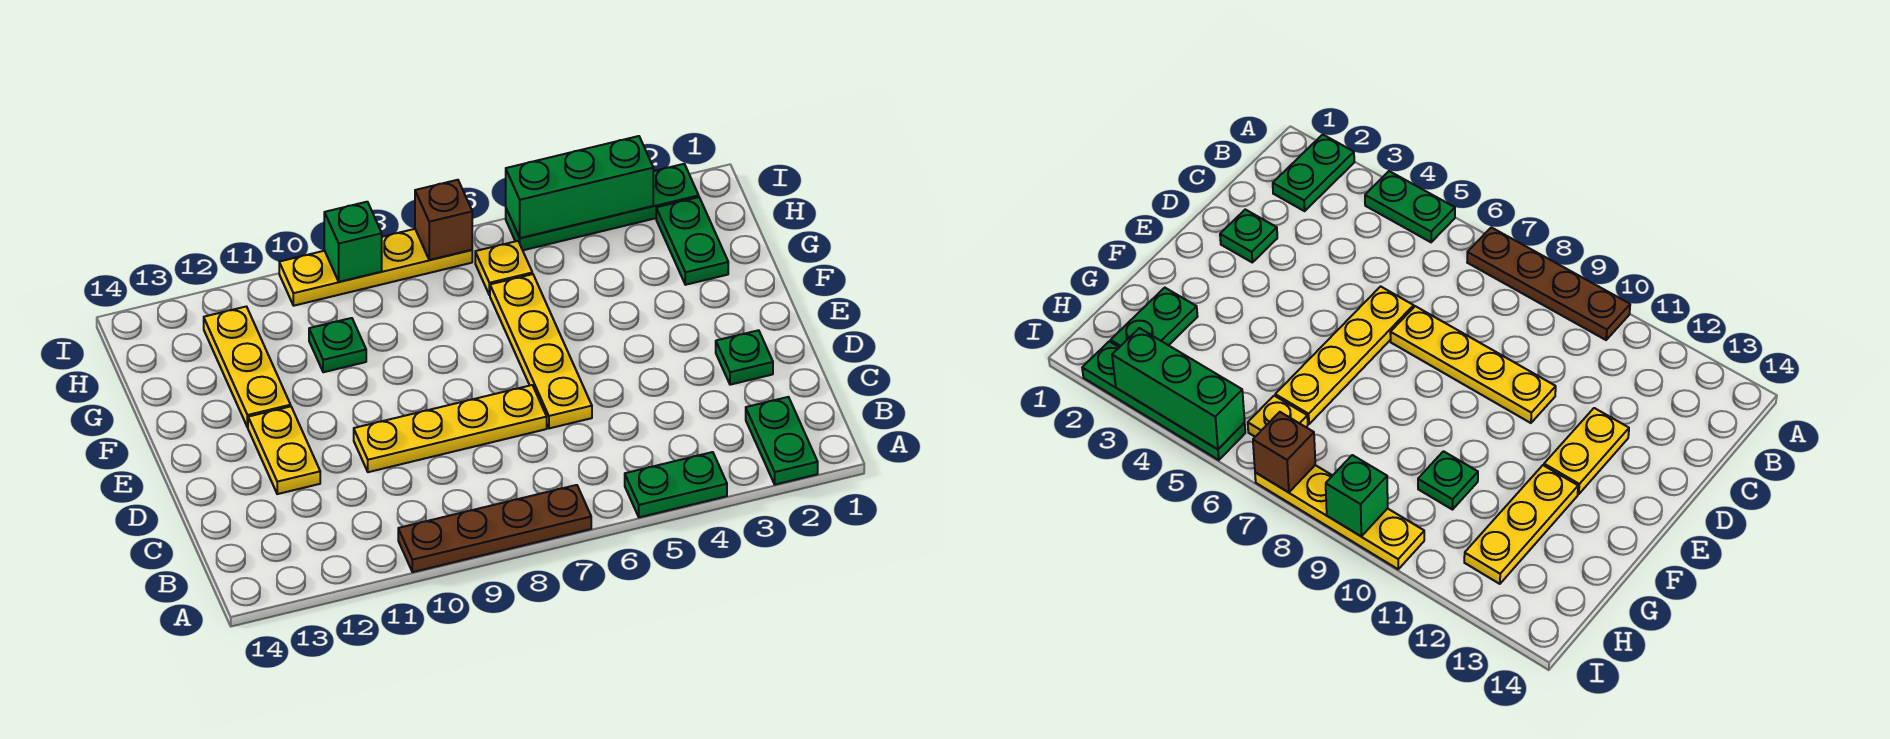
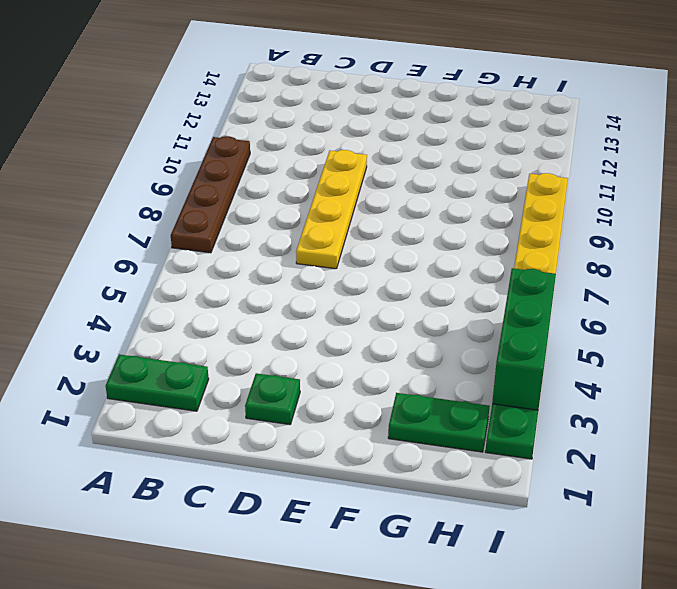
none -> green plate A4:A5 level 1
none -> yellow plate D6:G6 level 1
none -> yellow plate D12:E12 level 1

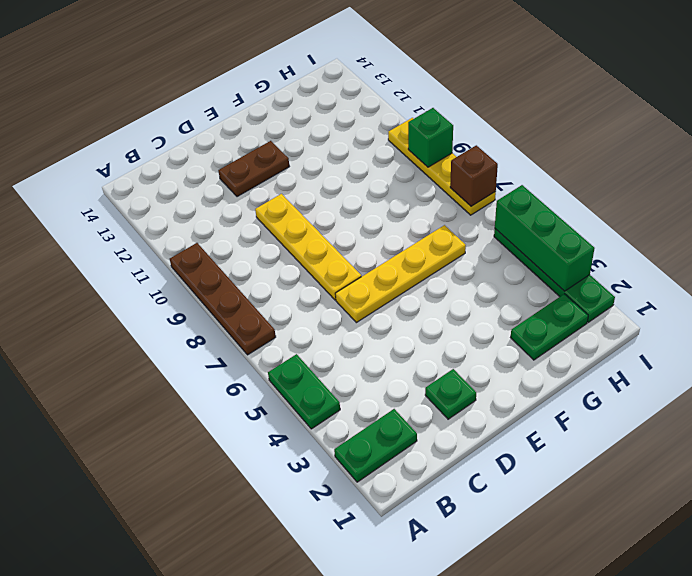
brown plate D12:E12 level 1 -> yellow plate D12:E12 level 1
none -> yellow plate F12:H12 level 1
none -> green plate G10 level 1
none -> yellow plate H6 level 1

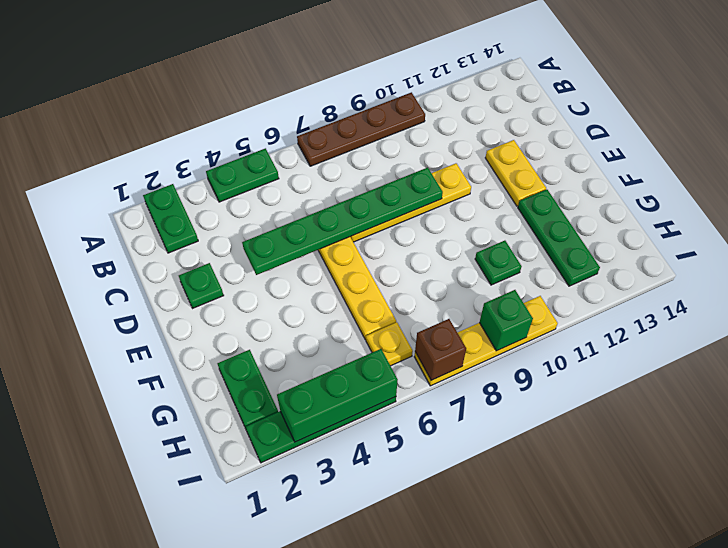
green plate D4:D9 level 2 -> none
green plate F12:H12 level 1 -> yellow plate F12:H12 level 1

